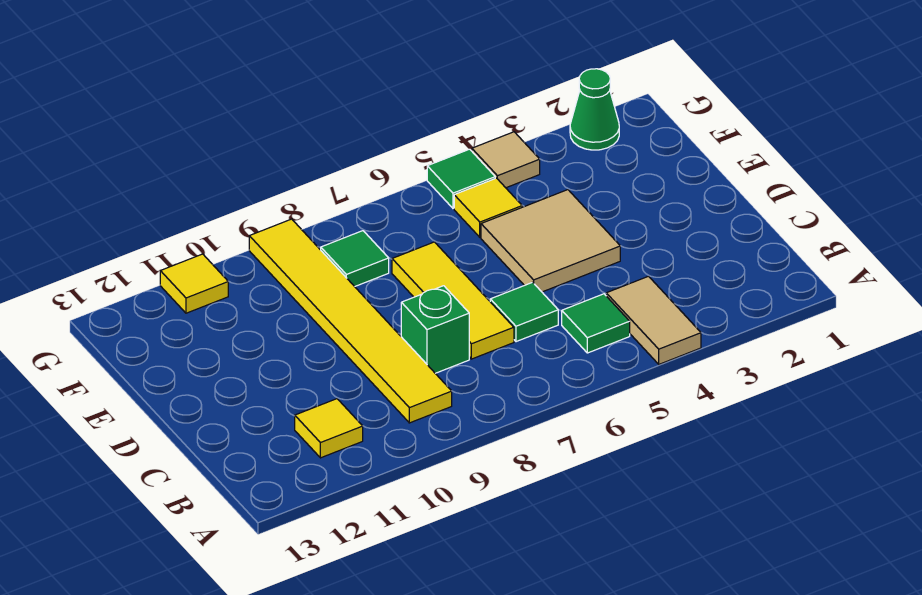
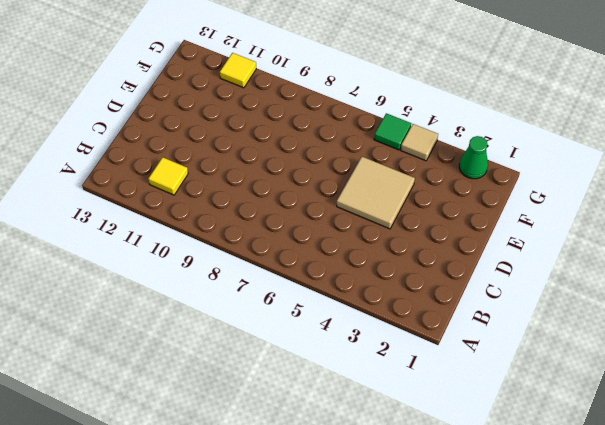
none -> tan tile A4:B4 level 1
none -> green tile B5 level 1
none -> yellow tile B9:G9 level 1

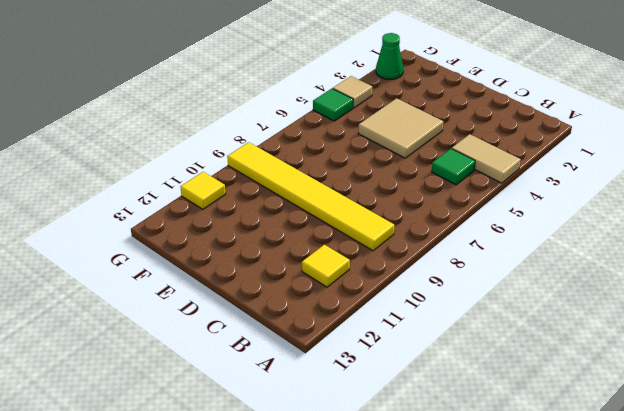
none -> green tile C6 level 1
none -> yellow tile C7:E7 level 1
none -> green brick C8 level 1

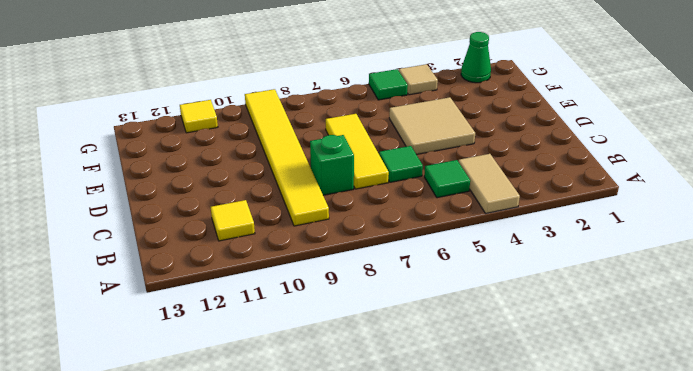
none -> yellow tile F5 level 1
none -> green tile F8 level 1

